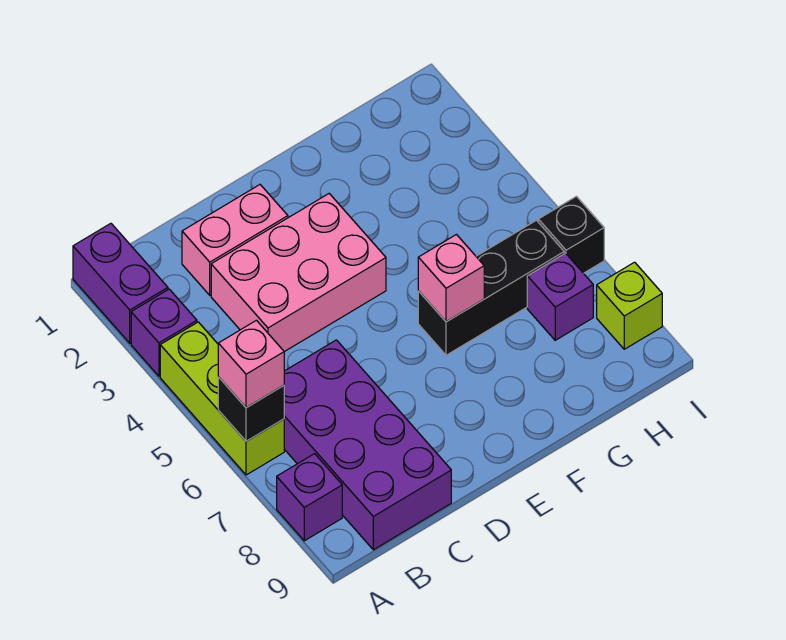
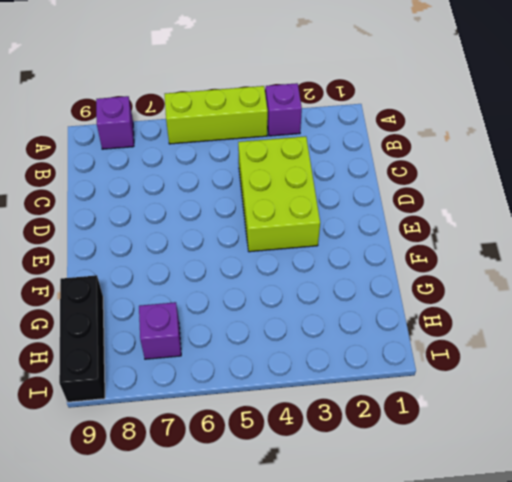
lime brick C3:E4 level 1 -> pink brick C3:E4 level 1
black brick G9:I9 level 1 -> black brick F6:H6 level 1
none -> purple brick A1:A2 level 1
none -> purple brick B6:C9 level 1
none -> pink brick C2:D2 level 1

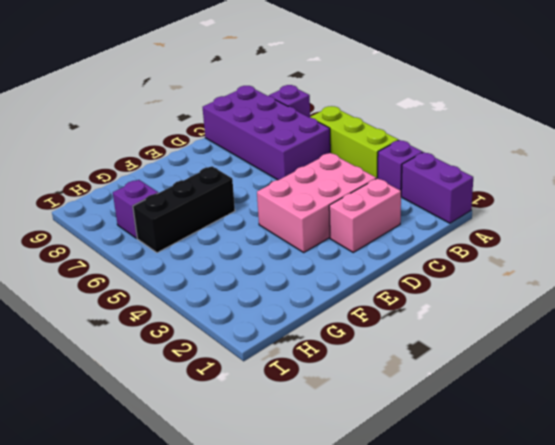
none -> black brick I6 level 1
none -> lime brick I8 level 1
none -> black brick A6 level 2

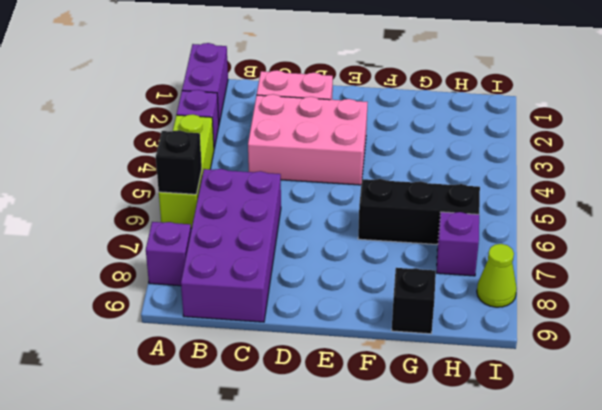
black brick G9 level 1 -> black brick I6 level 1
lime cone I8 level 1 -> lime brick I8 level 1
none -> pink brick F6 level 2
none -> pink brick A6 level 3

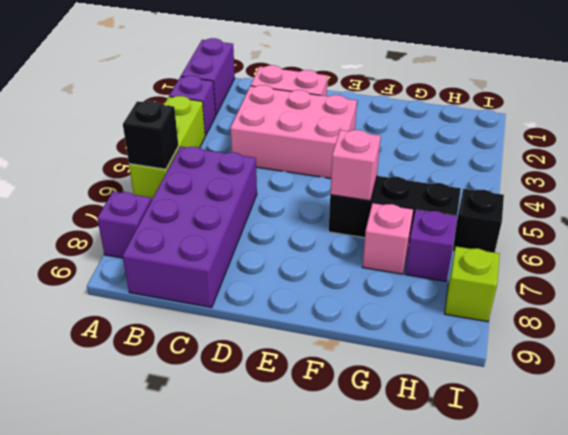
pink brick G7 level 1 -> pink brick A6 level 3

